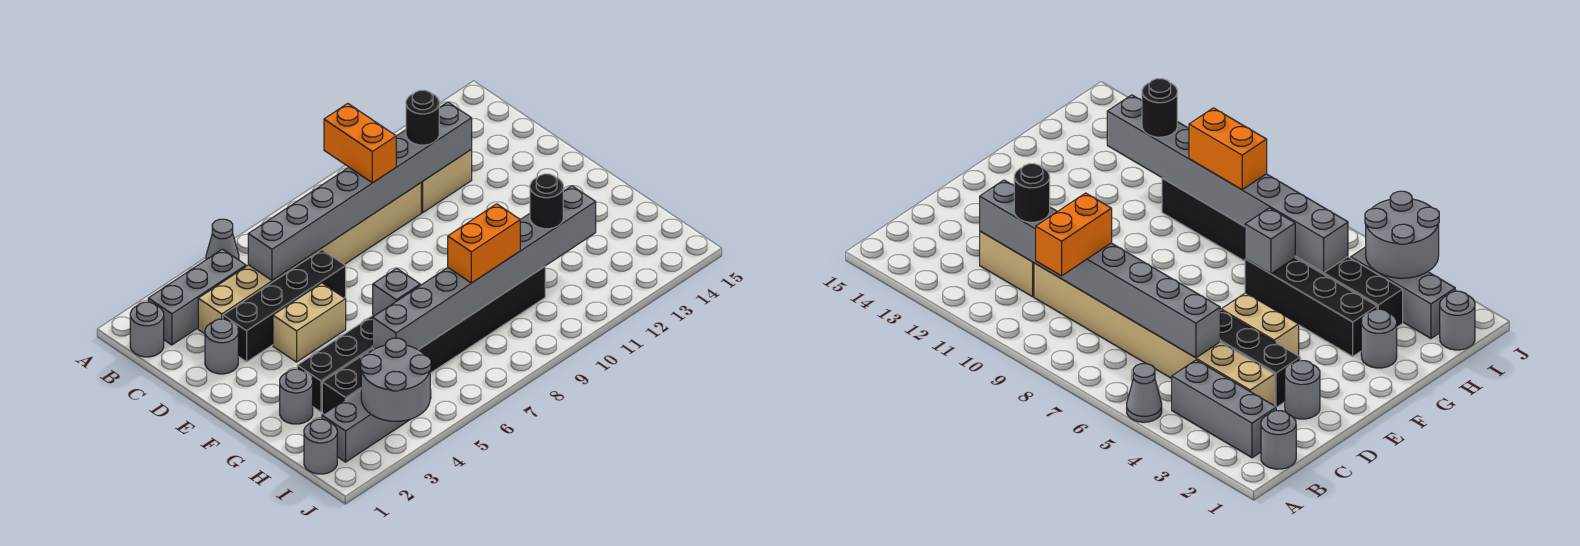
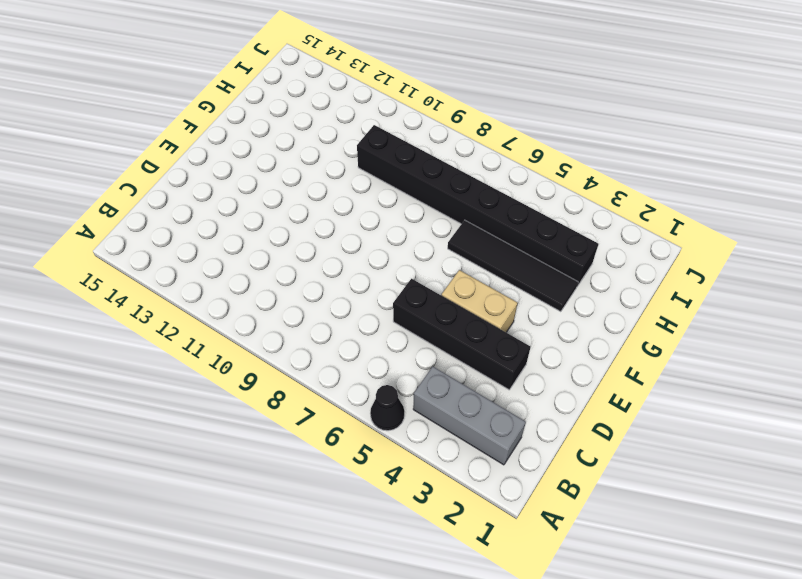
black cone A5 level 1 -> grey cone A5 level 1
black tile G3:G6 level 1 -> black brick G3:G6 level 1
none -> grey round brick B1 level 1
none -> tan brick C3:C10 level 1
none -> tan brick C11:C12 level 1

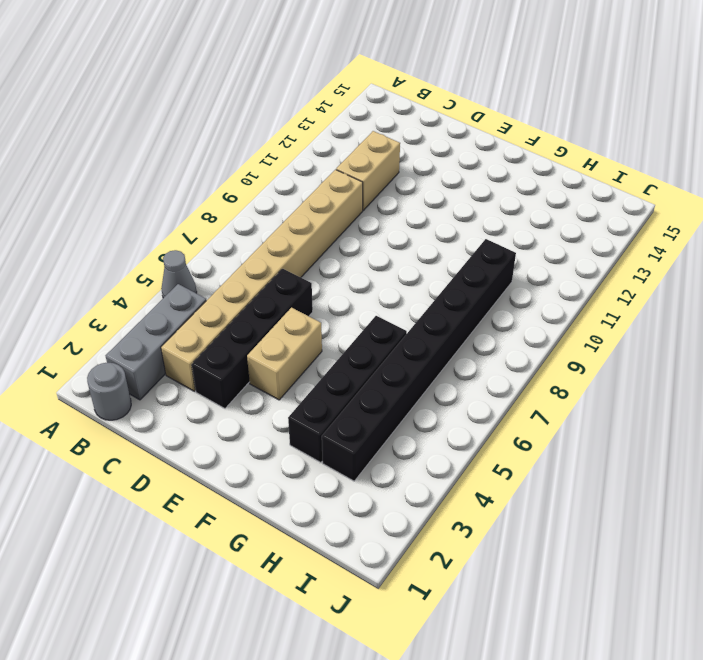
none -> grey round brick D2 level 1
none -> grey round brick G2 level 1
none -> grey round brick I1 level 1

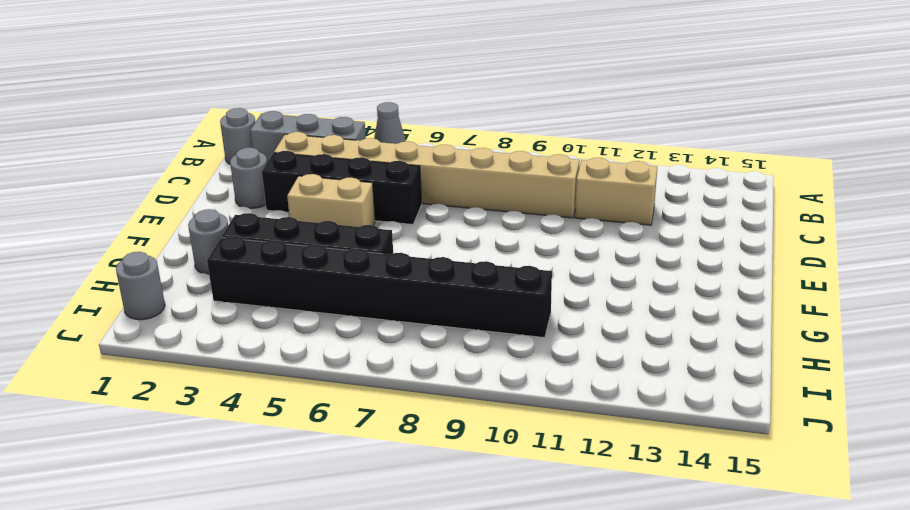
none -> grey brick I2:I4 level 1
none -> grey brick C5:C12 level 2
none -> grey brick G6 level 2

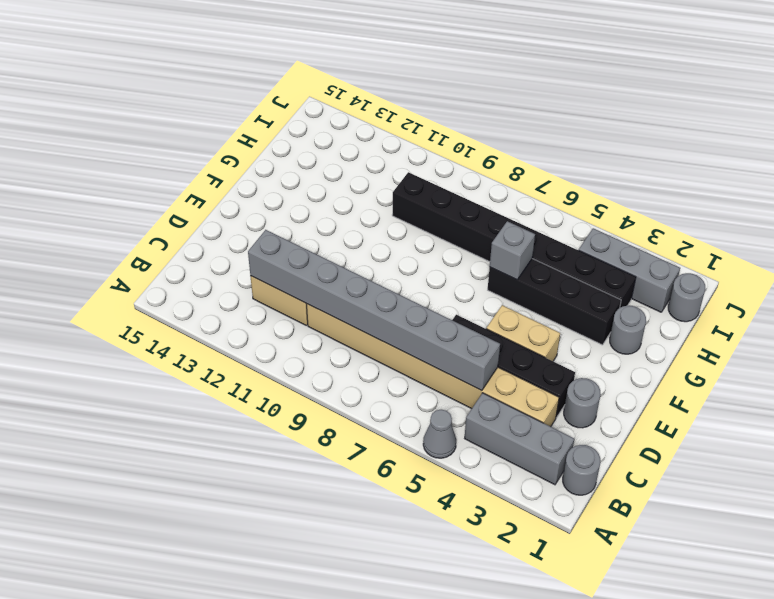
none -> grey brick H5:H12 level 2
none -> grey round brick I3:J4 level 2
none -> orange brick B9:C9 level 3

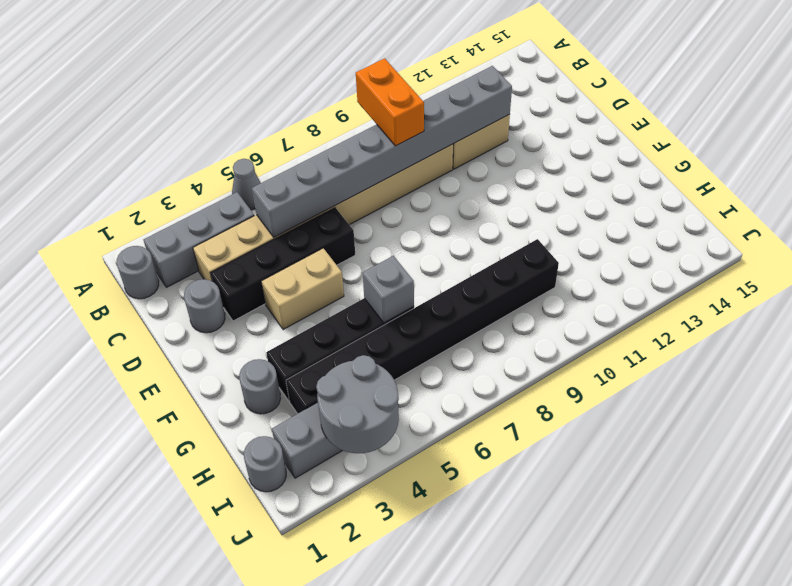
none -> grey brick H5:H12 level 2
none -> black round brick C11 level 3
none -> orange brick H8:H9 level 3

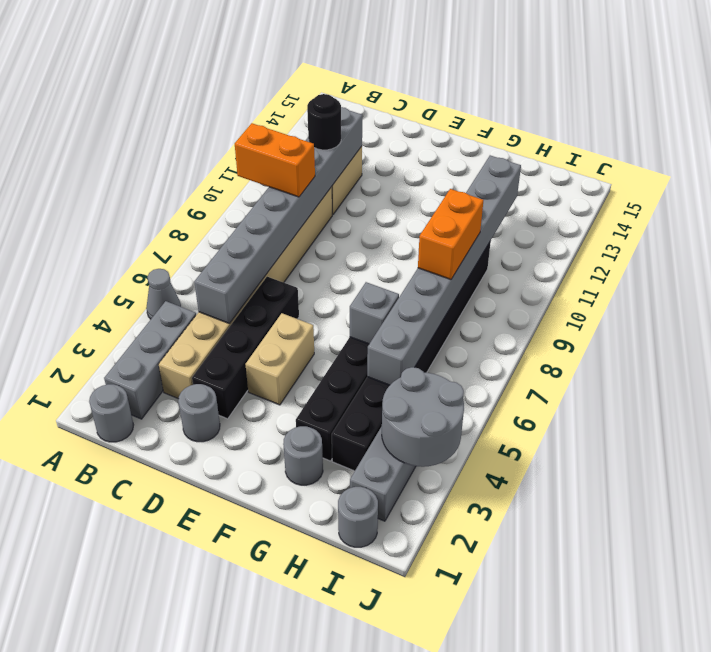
none -> black round brick H11 level 3

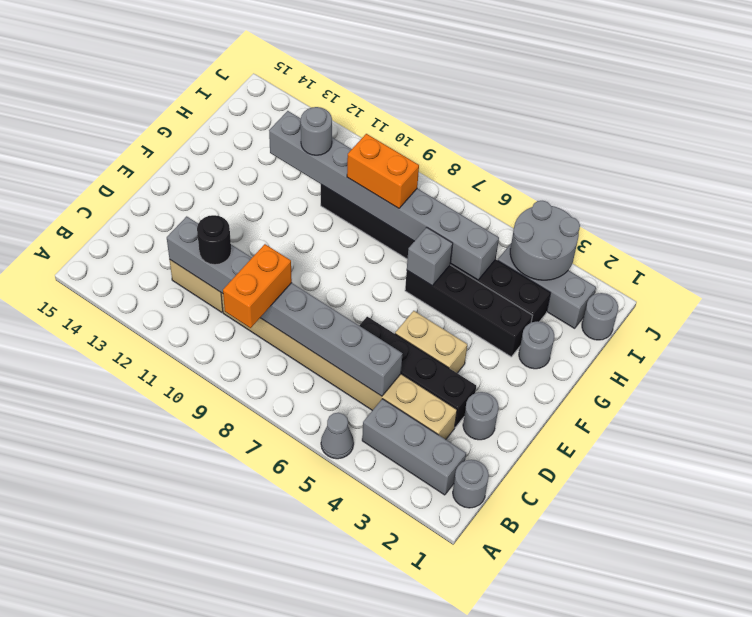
grey round brick H11 level 3 -> black round brick H11 level 3

